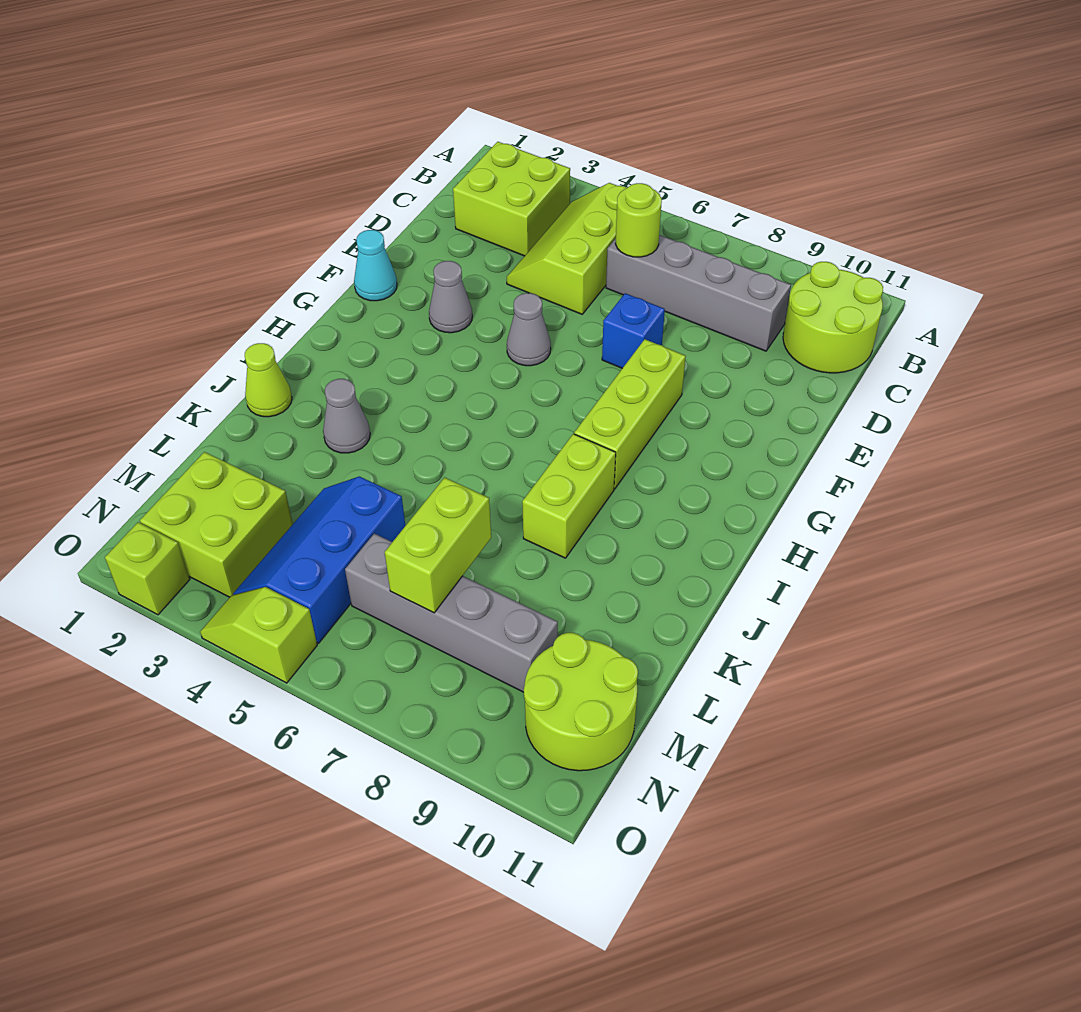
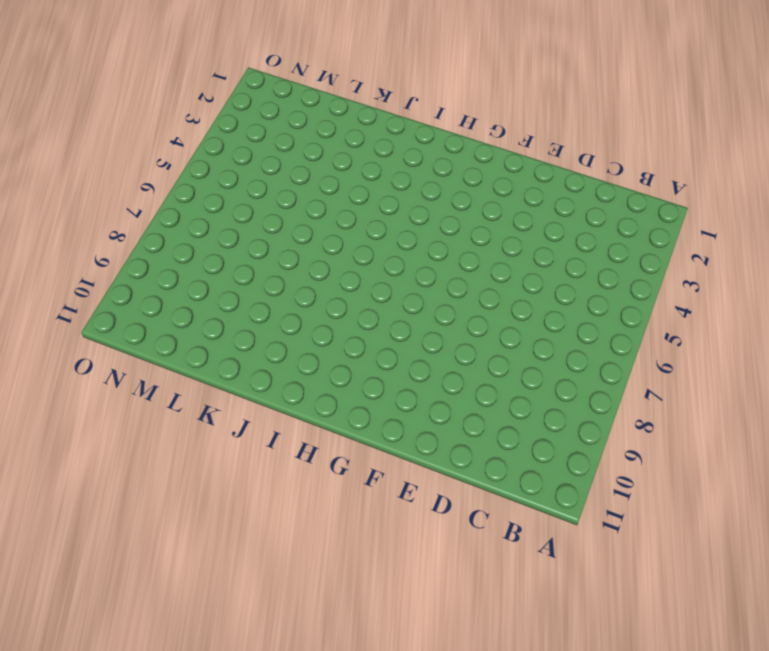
none -> lime brick B2:C3 level 1
none -> lime slope B4:D5 level 1 top 5
none -> lime round brick B10:C11 level 1

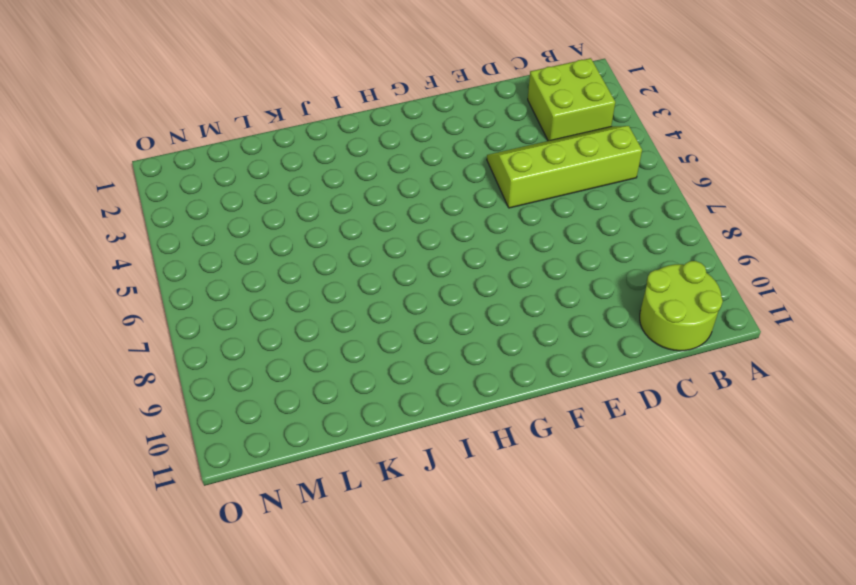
lime slope B4:E5 level 1 top 5 -> lime slope B4:D5 level 1 top 5
none -> grey brick C6:C9 level 1
none -> blue brick E7 level 1
none -> cyan cone F1 level 1

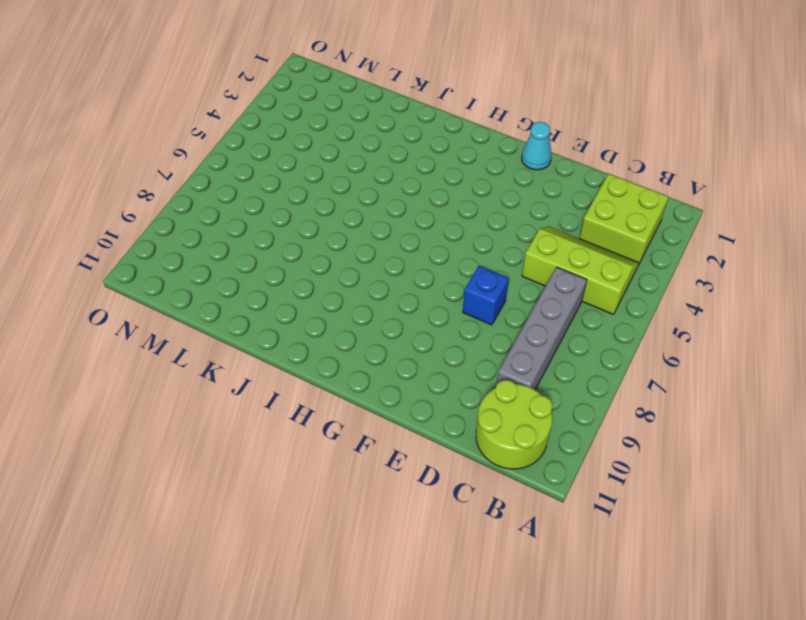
none -> grey cone F3 level 1
none -> grey cone F5 level 1
none -> lime brick F8:H8 level 1

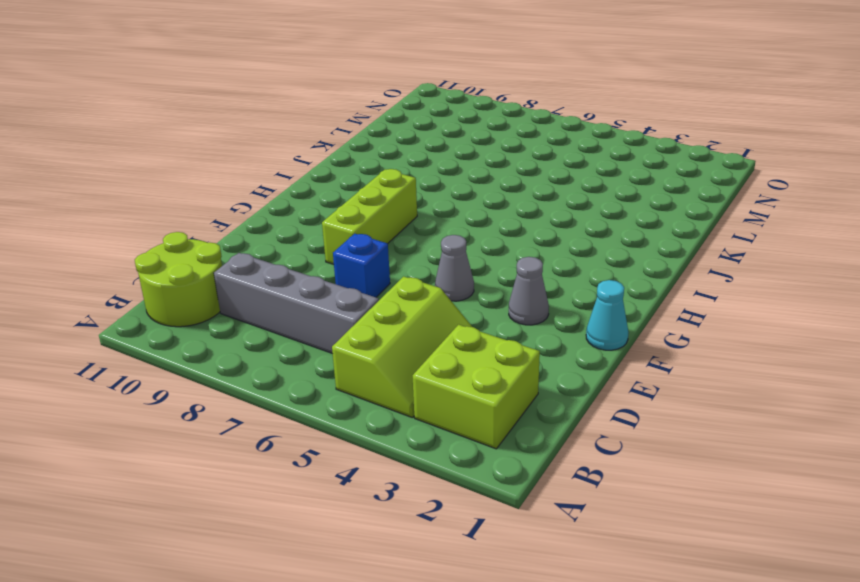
none -> lime brick I8:J8 level 1
none -> lime cone J1 level 1
none -> grey cone J3 level 1

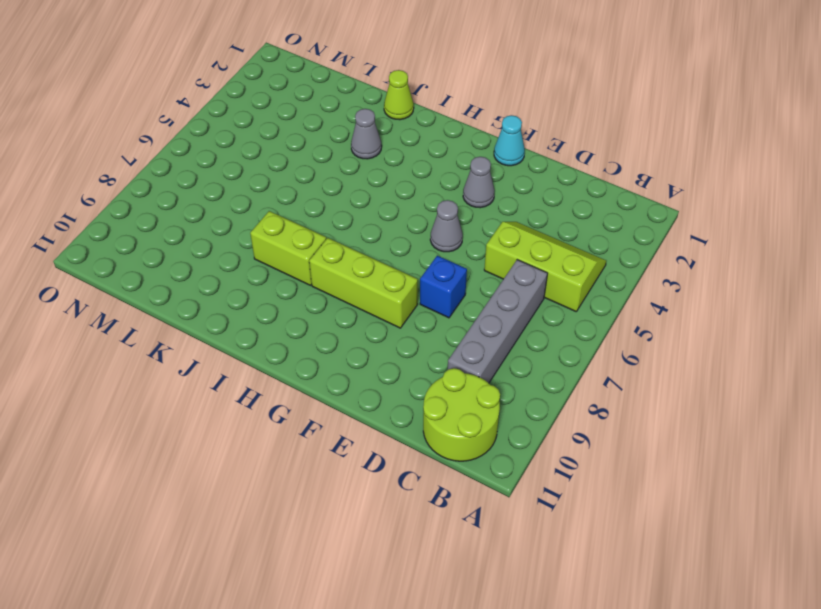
none -> lime brick B2:C3 level 1
none -> blue slope L4:N5 level 1 top 5
none -> lime brick M2:N3 level 1

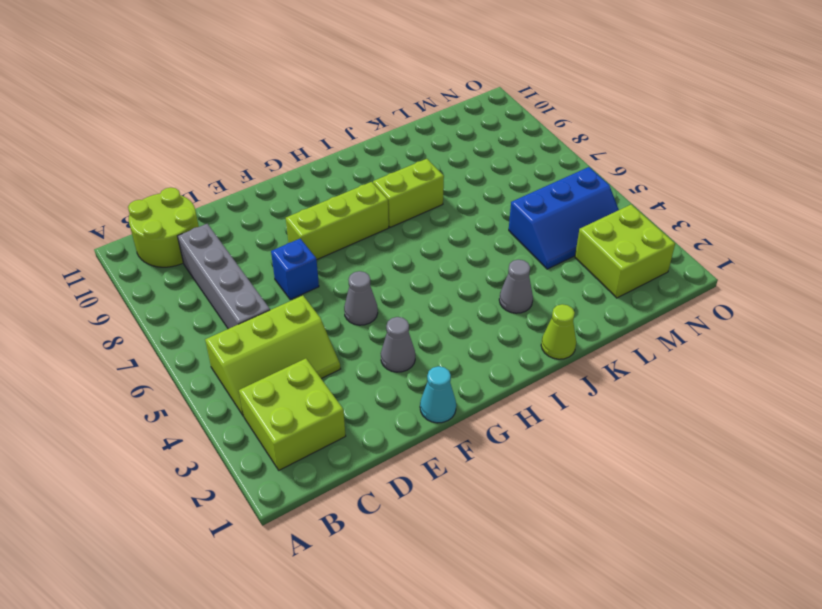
none -> grey brick M6:M9 level 1
none -> lime round brick M10:N11 level 1
none -> lime brick O2 level 1

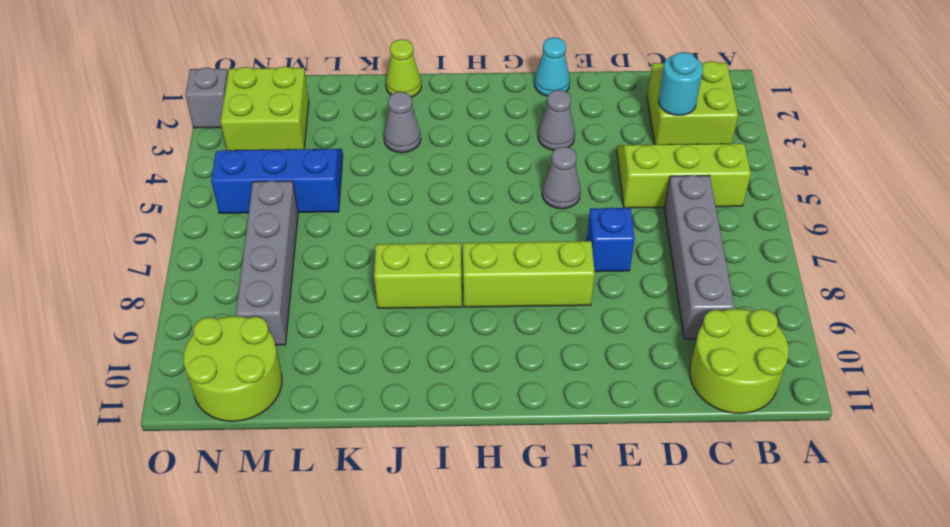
cyan round brick C3 level 2 -> none
grey brick O2 level 1 -> lime brick O2 level 1
none -> lime slope O4:O5 level 1 top 5
none -> lime round brick C6 level 2
none -> lime brick L7:M7 level 2

